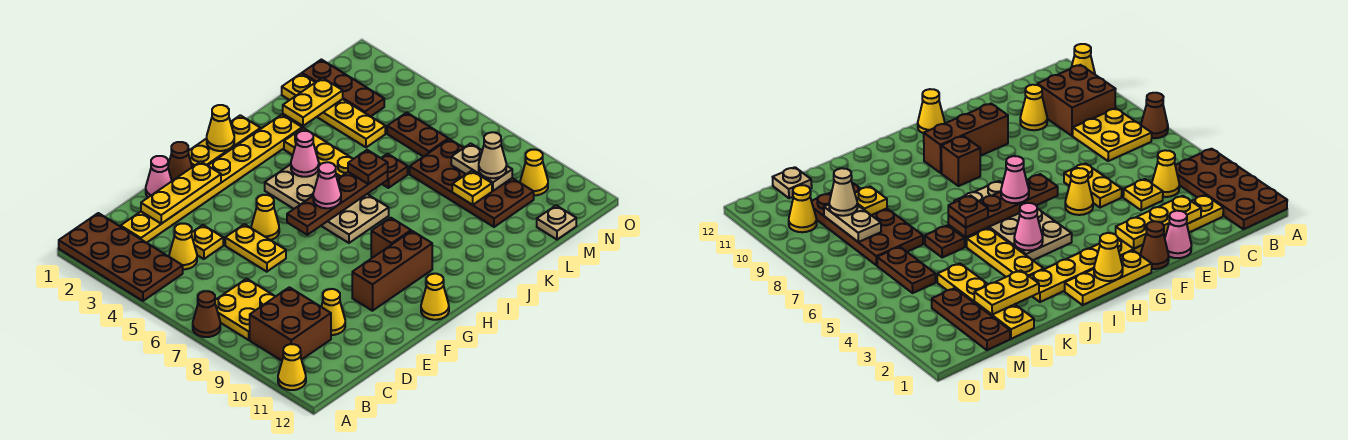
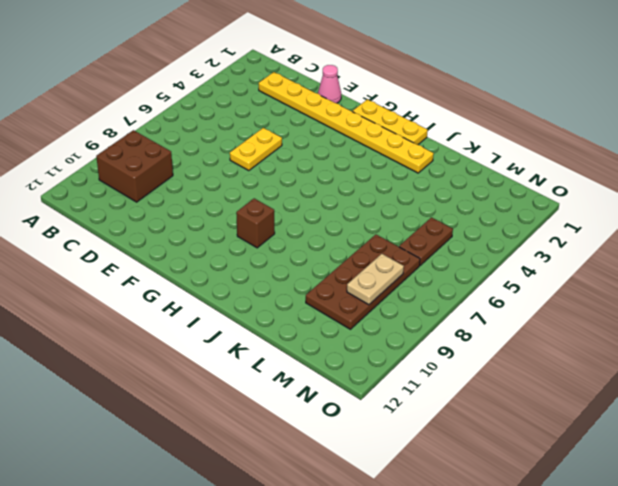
none -> brown plate A1:B4 level 1
none -> brown cone A7 level 1
none -> yellow cone A11 level 1
none -> yellow plate B7:C8 level 1

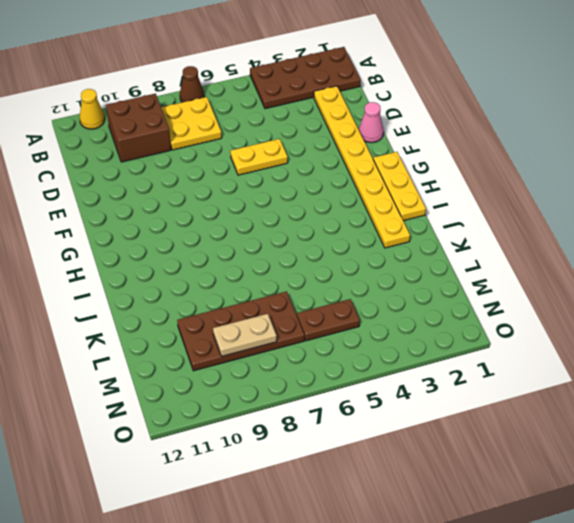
none -> yellow cone C4 level 1
none -> yellow plate D4 level 1
none -> yellow cone D10 level 1
none -> brown cone F1 level 1

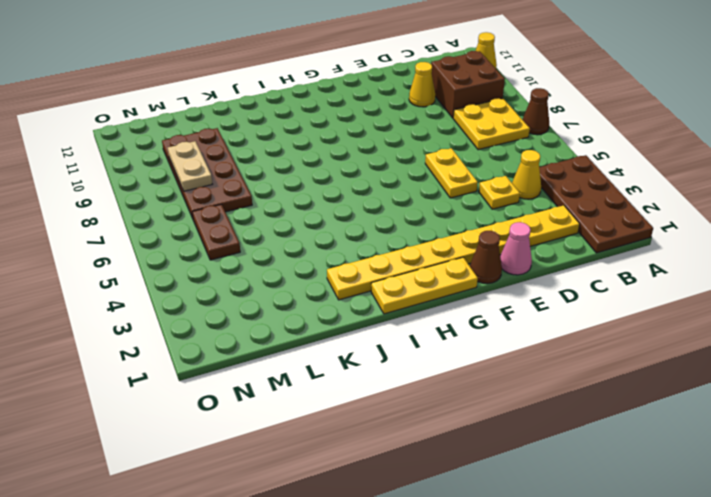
none -> yellow cone F5 level 1
none -> brown brick F10:H10 level 1
none -> yellow cone G12 level 1
none -> tan plate H4:I7 level 1

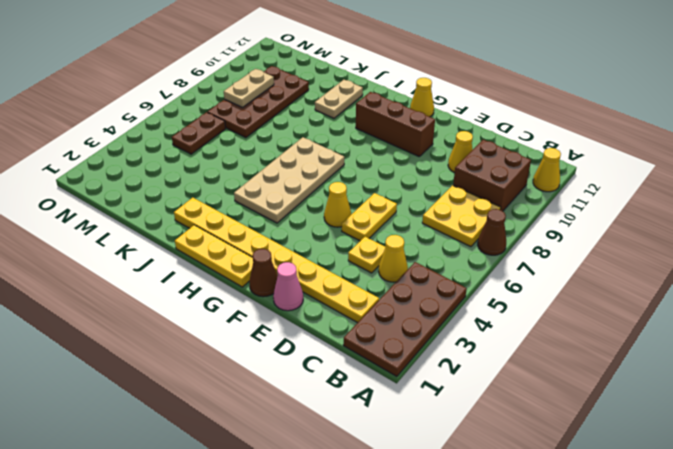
tan plate J10:J11 level 1 -> none
none -> brown brick H9 level 1
none -> yellow plate J3:J5 level 1
none -> brown plate K6 level 1
none -> yellow plate L1:L4 level 1

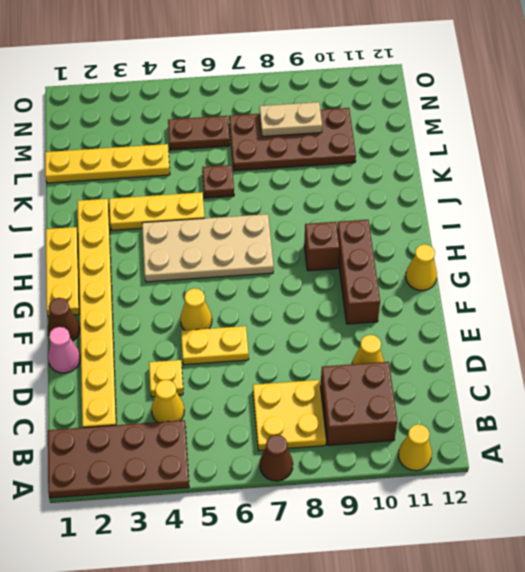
none -> brown plate M1:M3 level 1
none -> tan plate M12 level 1
none -> yellow cone N10 level 1
none -> yellow plate D2:F2 level 2

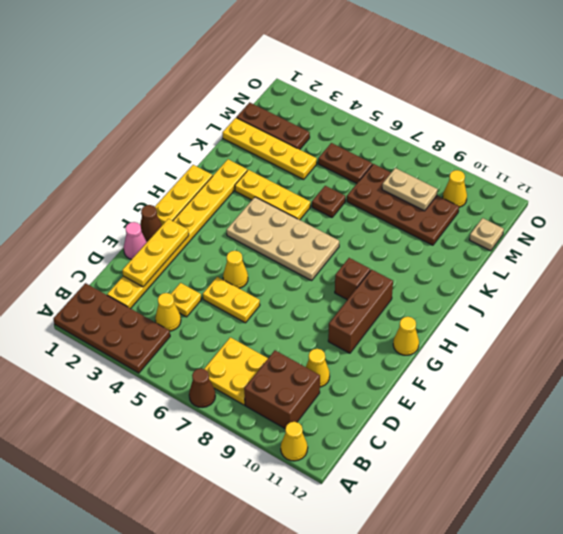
none -> brown plate G6:J6 level 2
none -> yellow cone H1 level 2
none -> pink cone I4 level 2
none -> yellow plate K2:L2 level 2

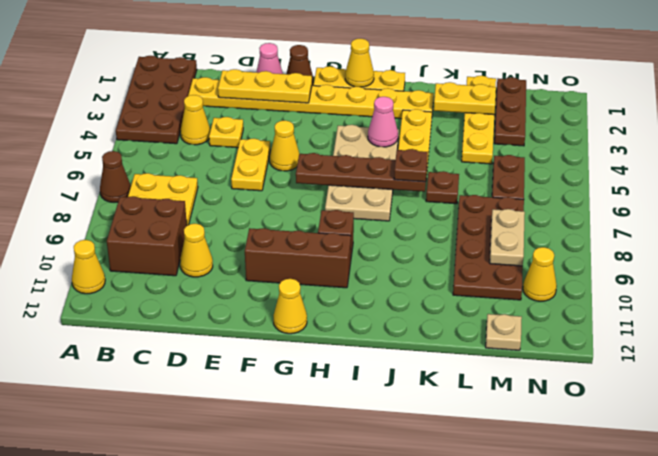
none -> yellow plate L9 level 2
none -> pink cone H6 level 3
none -> tan cone M9 level 3

